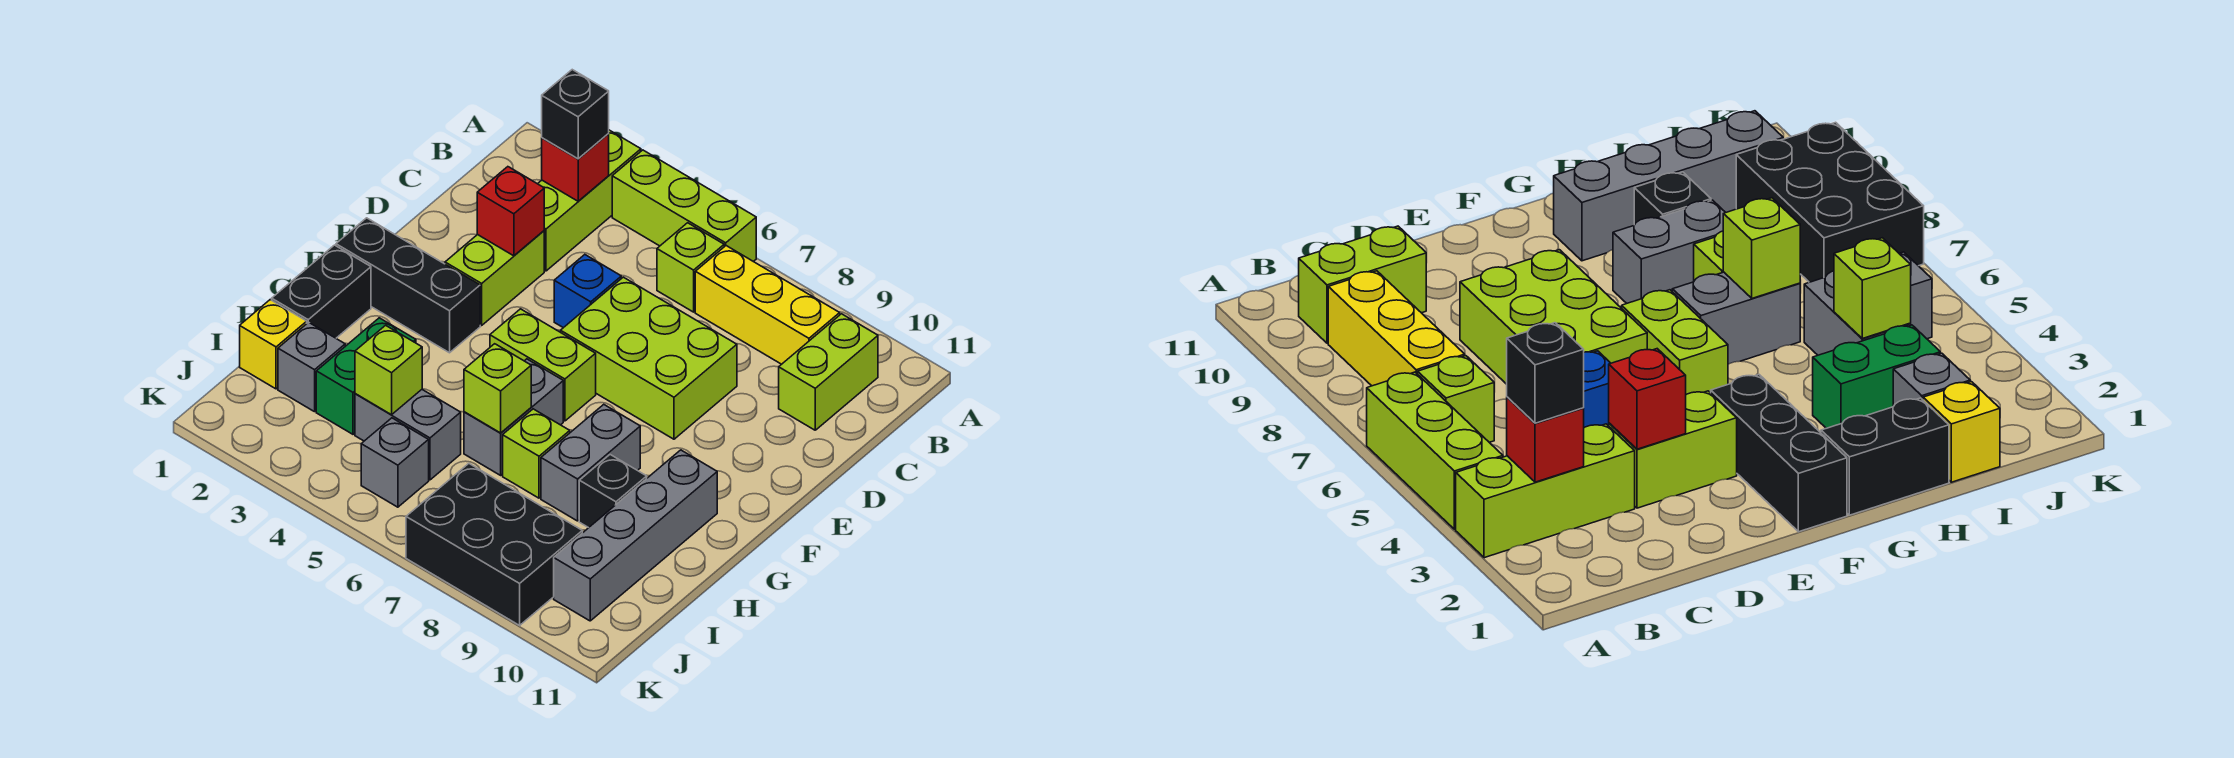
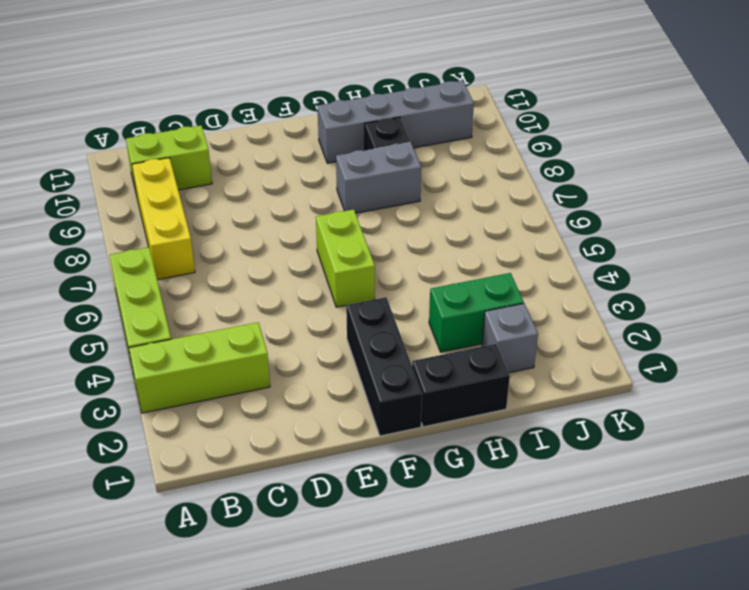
none -> lime brick B6 level 1
none -> lime brick D3:E3 level 1
none -> blue brick D5 level 1

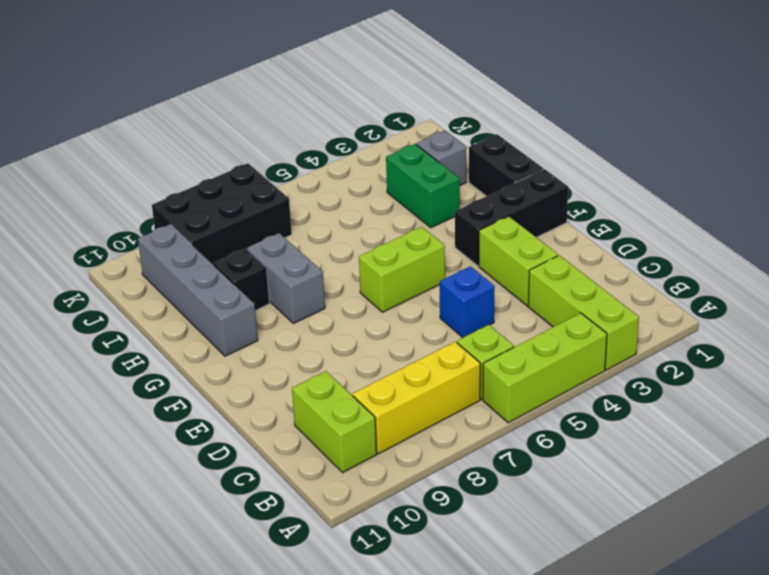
none -> lime brick D6:E8 level 1
none -> grey brick G6:H6 level 1
none -> lime brick H7 level 1

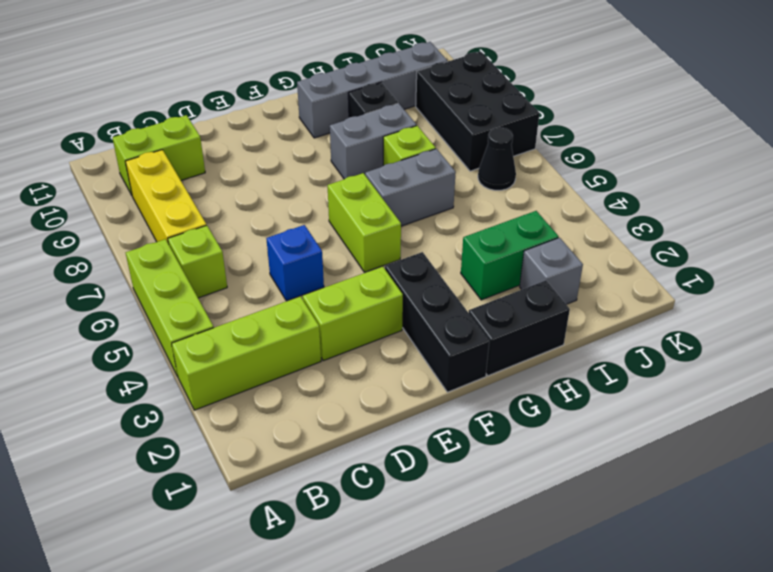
black cone J6 level 1 -> none
none -> lime brick D6:E8 level 1
none -> yellow brick I1 level 1
none -> grey brick I4:I5 level 1

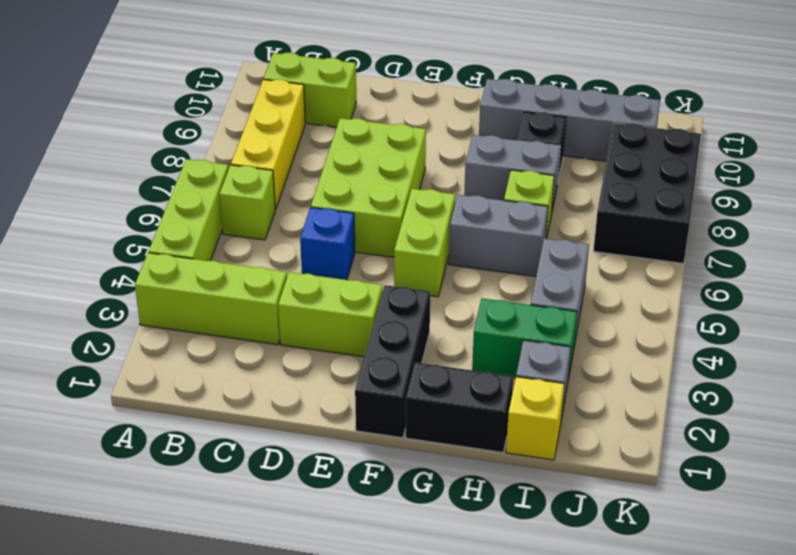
none -> grey brick J5 level 1
none -> red brick B3 level 2
none -> red brick D3 level 2

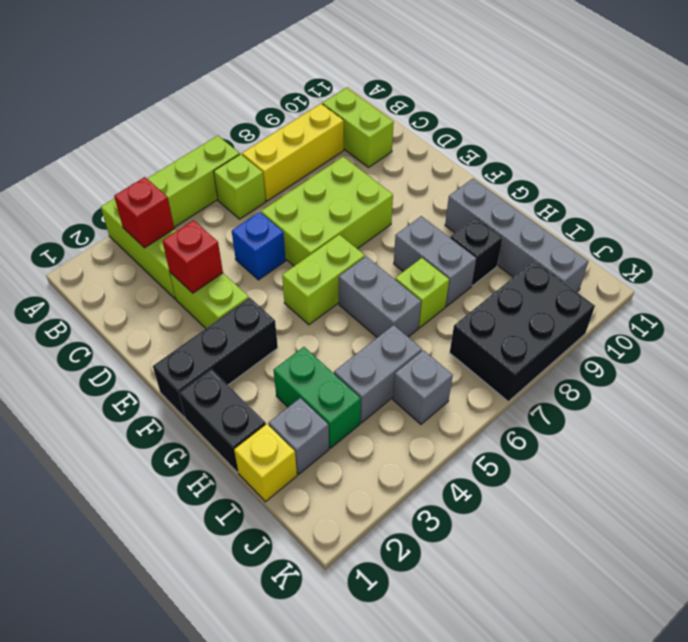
none -> lime brick H6 level 2
none -> lime brick I4 level 2
none -> black brick B3 level 3

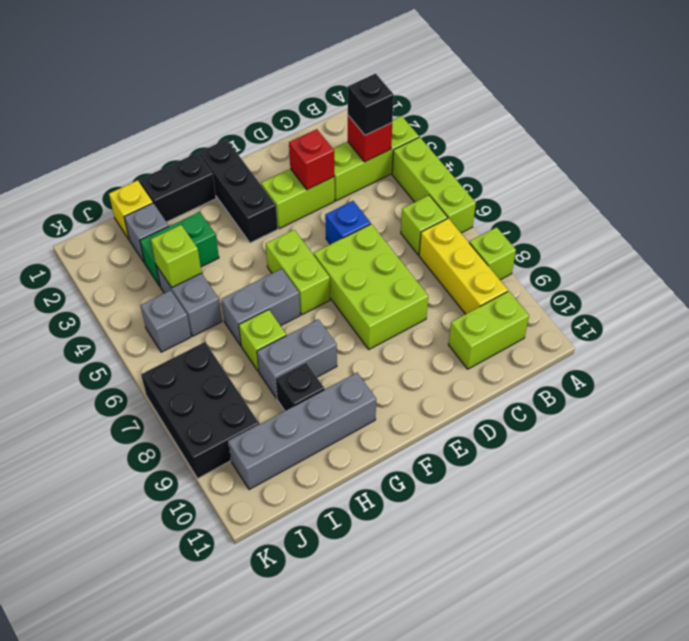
lime brick A8 level 1 -> lime brick H6 level 2

